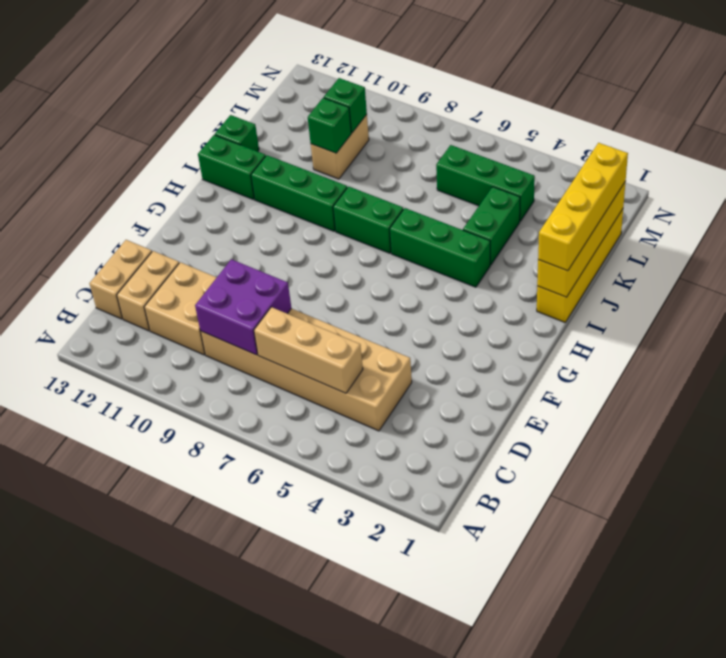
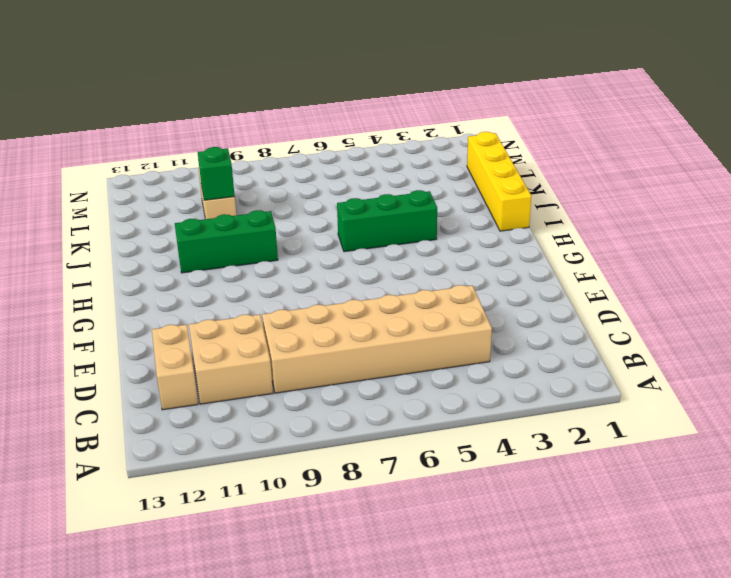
none -> tan brick C13:D13 level 1
none -> green brick I7:I8 level 1
none -> green brick I12:I13 level 1

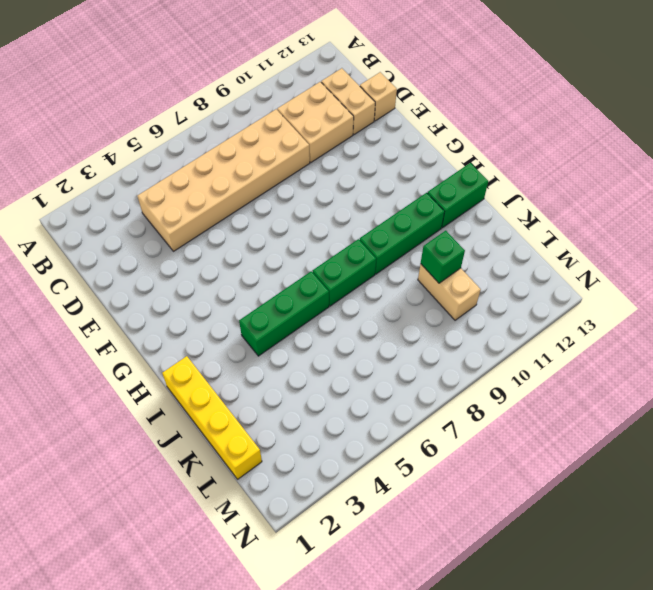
tan brick D13 level 1 -> tan brick C13:D13 level 1
none -> green brick J4:K4 level 1
none -> green brick J13 level 1
none -> green brick L4:L6 level 1

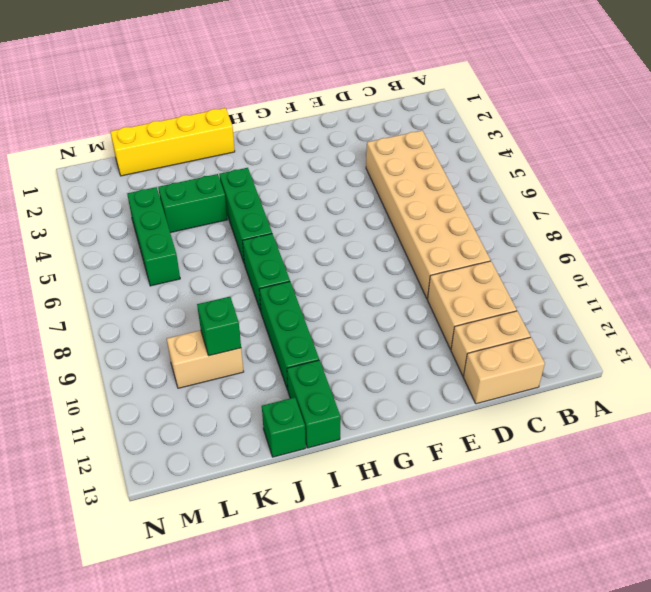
none -> tan brick C5:C7 level 2
none -> purple brick C8:D9 level 2
none -> yellow brick I1:L1 level 2

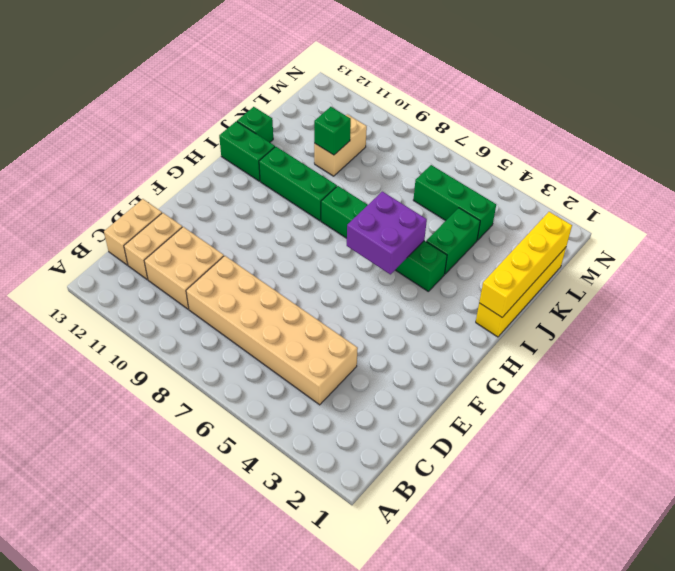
purple brick H5:I6 level 2 -> purple brick C8:D9 level 2
none -> tan brick C5:C7 level 2
none -> green brick L10 level 2
none -> yellow brick I1:L1 level 3

